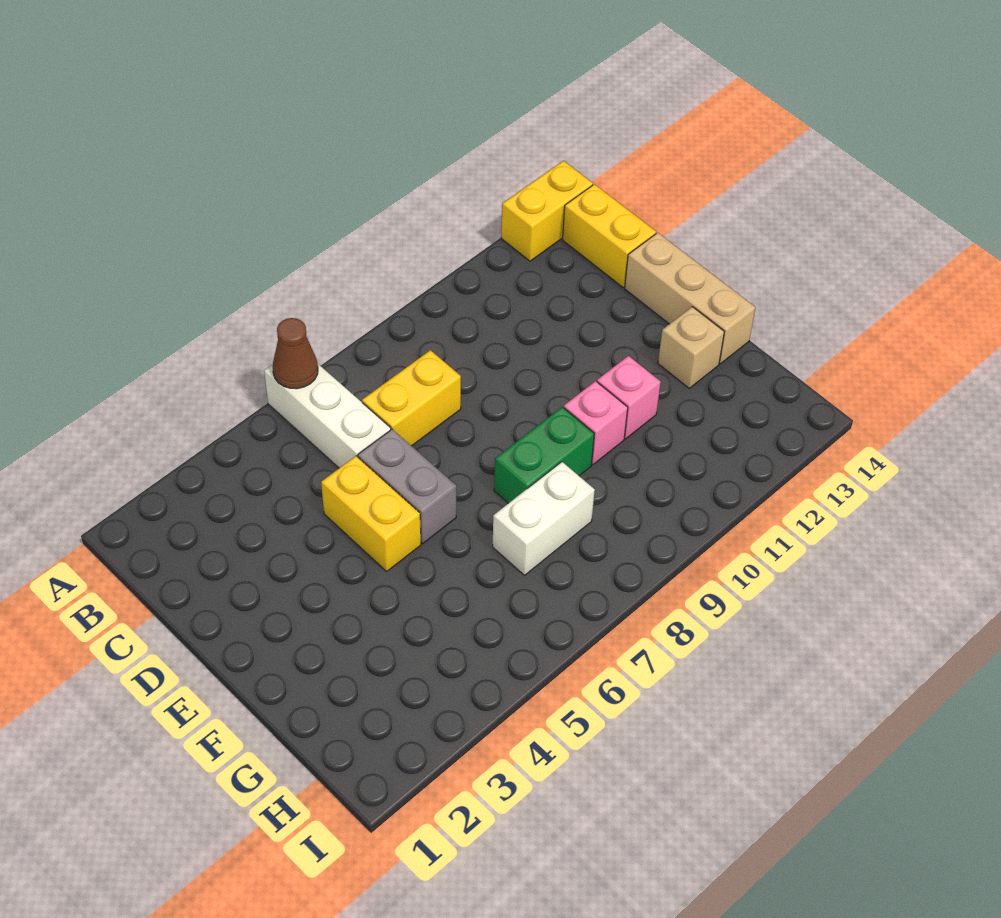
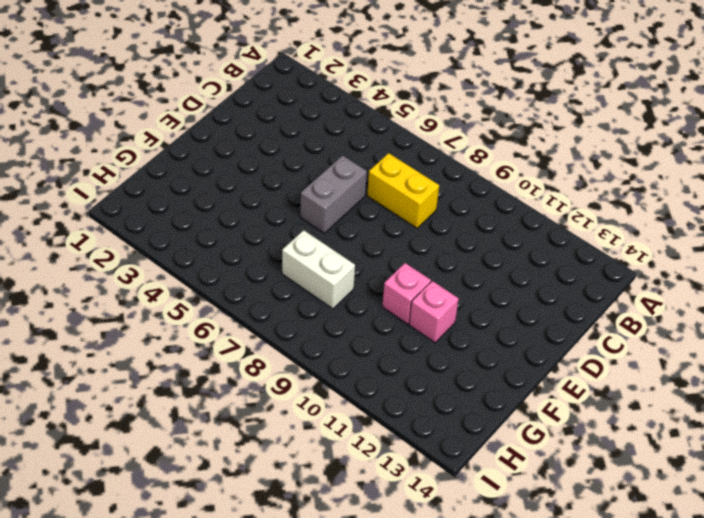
none -> white brick A6:C6 level 1
none -> yellow brick A13:A14 level 1
none -> yellow brick B14:C14 level 1

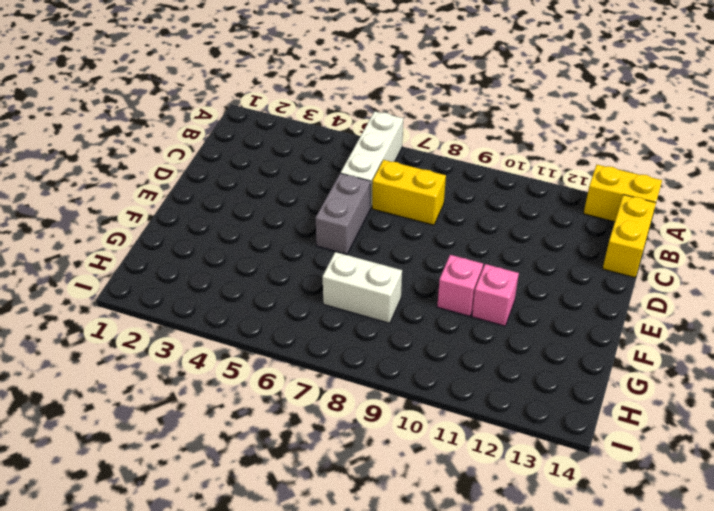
none -> yellow brick D5:E5 level 1
none -> tan brick D14:F14 level 1
none -> green brick F8:F9 level 1

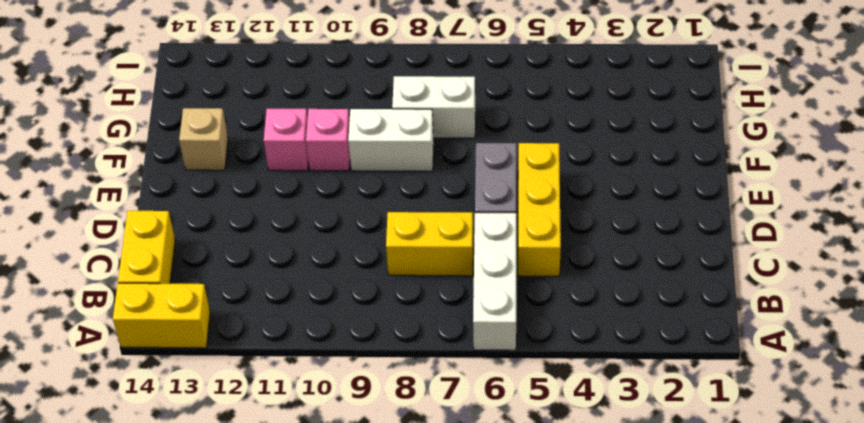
yellow brick C5:E5 level 1 -> yellow brick D5:E5 level 1
white brick F8:F9 level 1 -> green brick F8:F9 level 1
none -> tan brick D14:F14 level 1
none -> brown cone A6 level 2

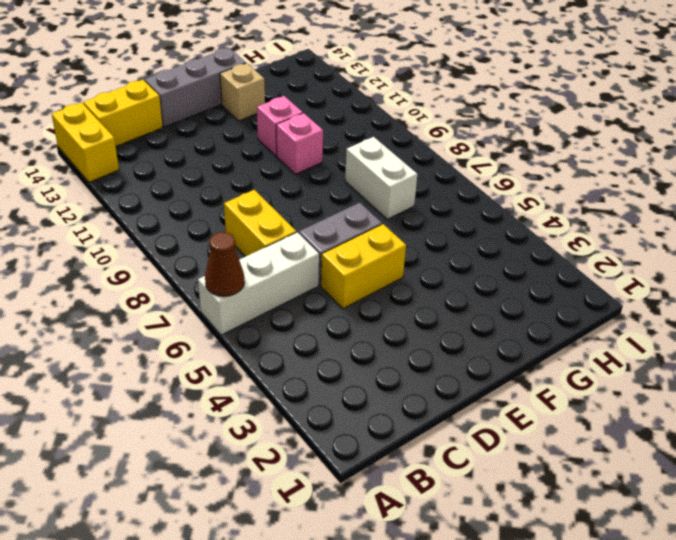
grey brick D14:F14 level 1 -> tan brick D14:F14 level 1
none -> green brick F8:F9 level 1

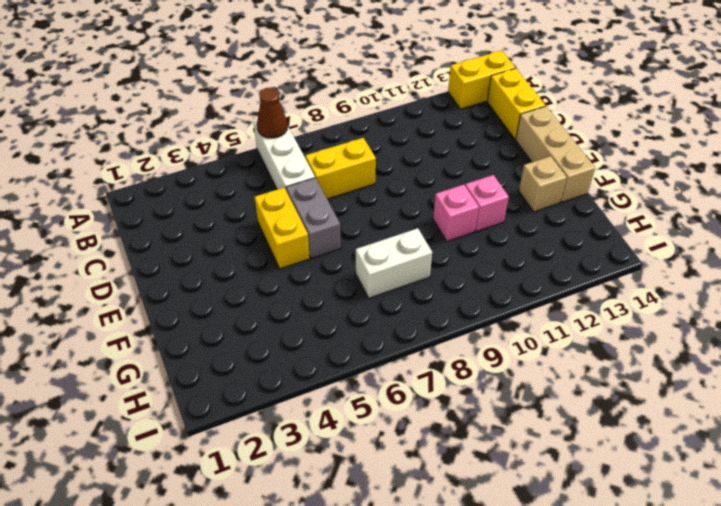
none -> green brick F8:F9 level 1

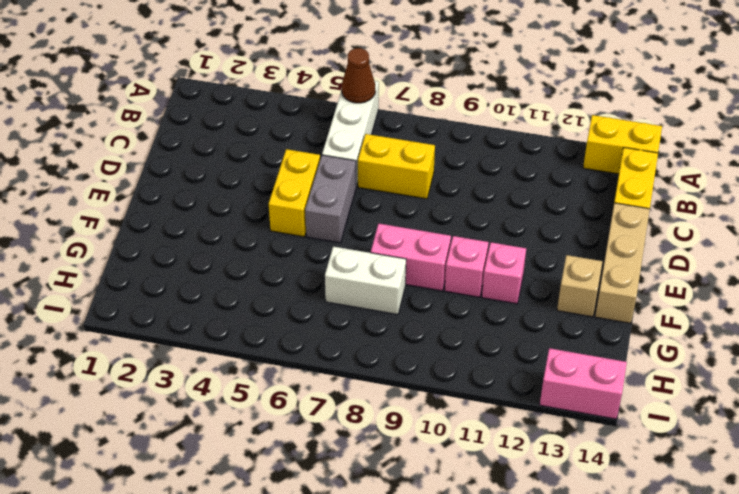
pink brick F8:F9 level 1 -> green brick F8:F9 level 1
pink brick I13:I14 level 1 -> none

